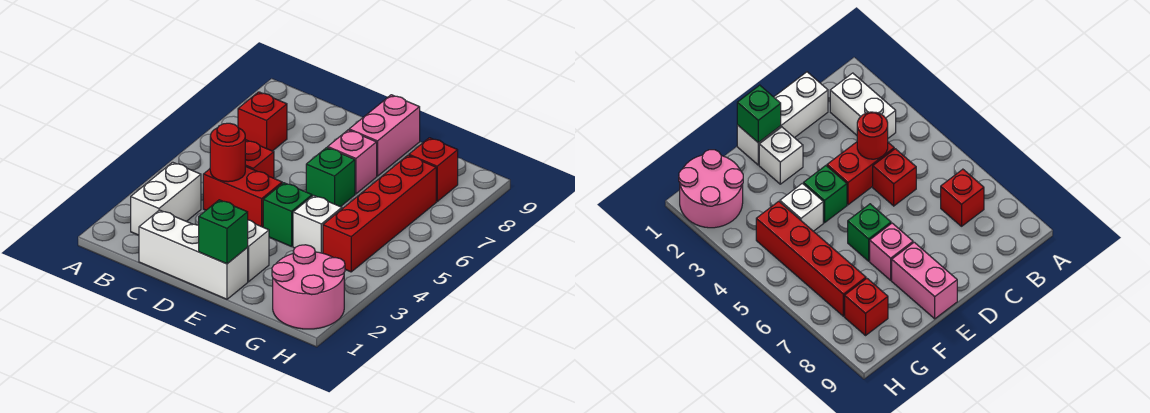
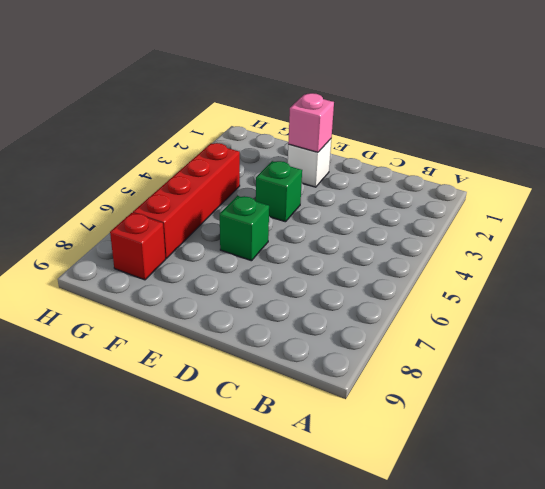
pink brick E2 level 2 -> pink brick E7 level 1
none -> white brick B2:B3 level 1
none -> red brick B7 level 1
none -> white brick C1:E1 level 1

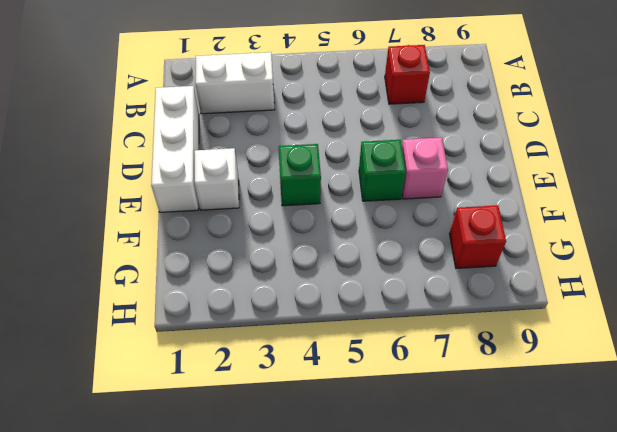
none -> red brick C4:D4 level 1
none -> red brick C5 level 1
none -> pink brick E8:E9 level 1

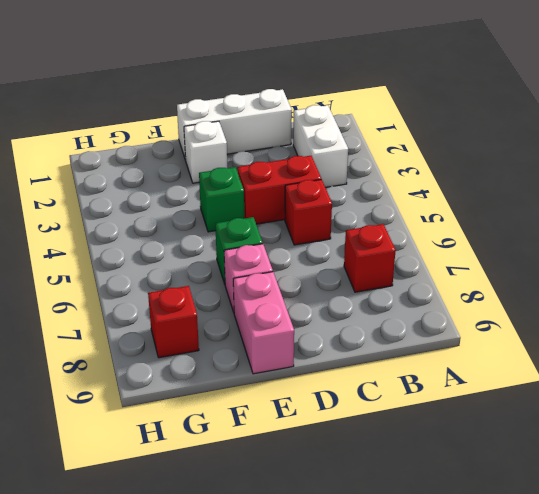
none -> white brick F4 level 1
none -> pink round brick G1:H2 level 1
none -> red brick G4:G7 level 1

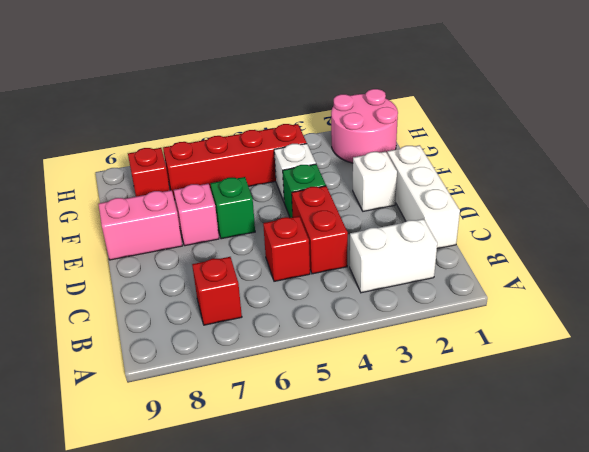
none -> red round brick C4 level 2
none -> green brick E1 level 2

